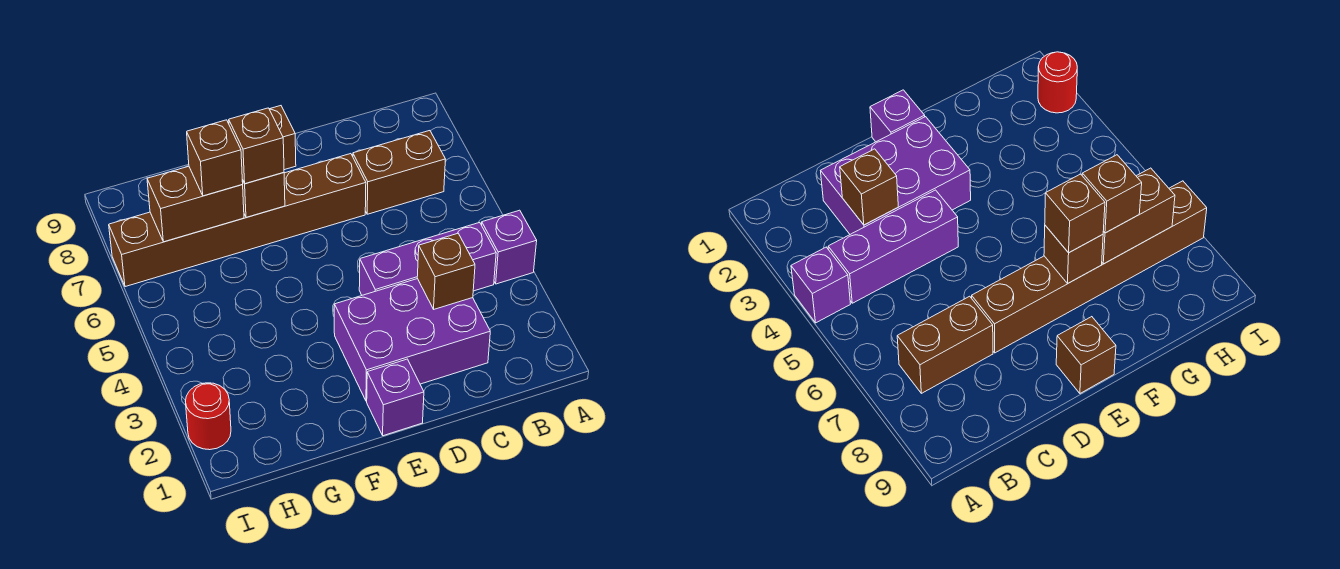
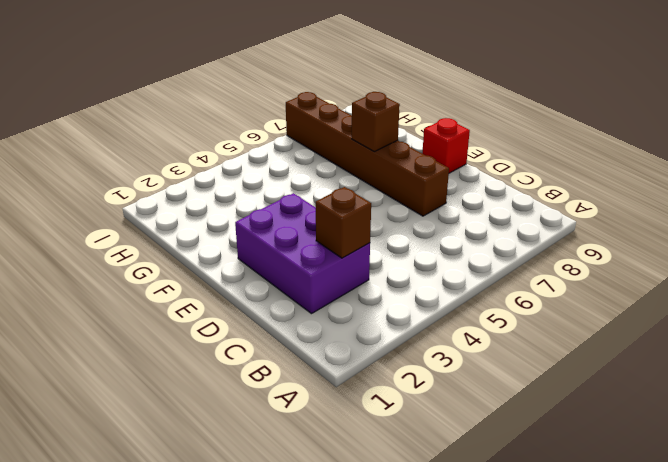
red brick E9 level 1 -> brown brick E9 level 1
none -> purple brick A4 level 1
none -> purple brick B4:D4 level 1
none -> brown brick B7:C7 level 1

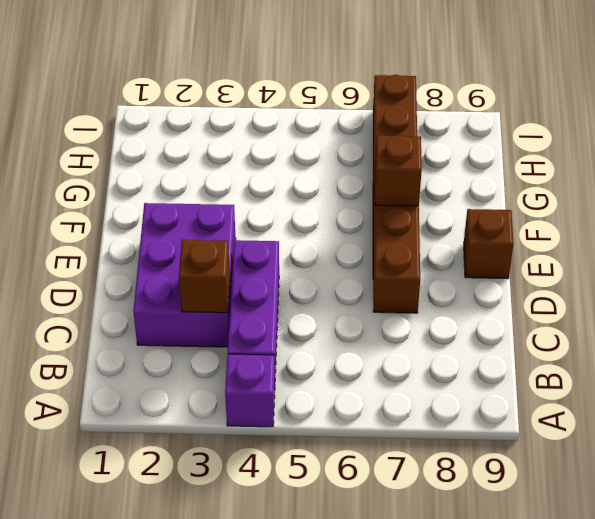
none -> brown brick B7:C7 level 1
none -> purple brick E1 level 1
none -> red round brick I2 level 1

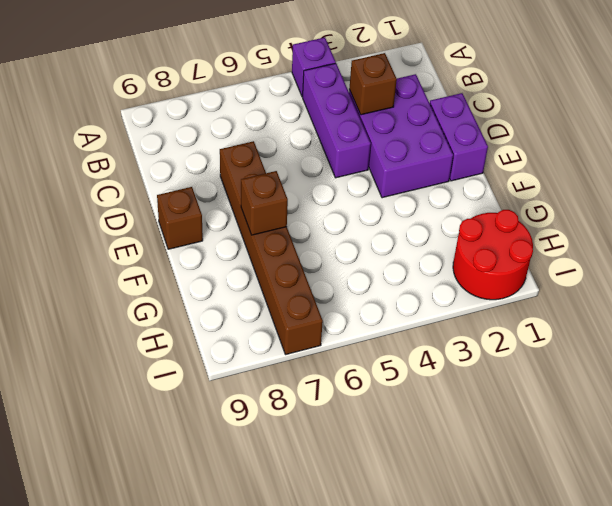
purple brick D1:E1 level 1 -> purple brick E1 level 1
red round brick H1:I2 level 1 -> red round brick I2 level 1
none -> brown brick B7:C7 level 1
none -> brown brick G7:H7 level 2
none -> brown brick F7 level 3

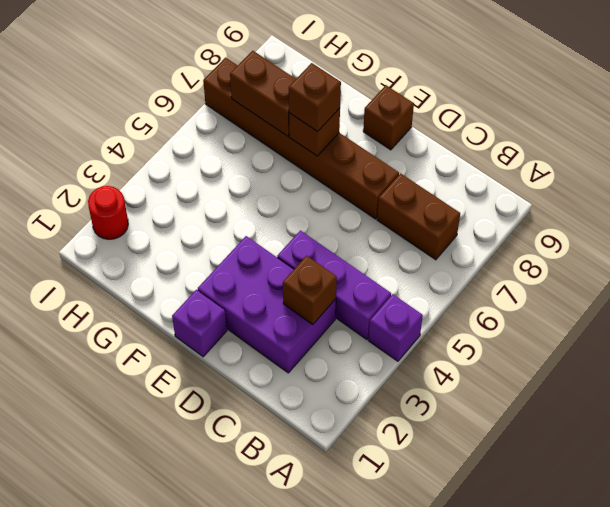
none -> brown brick G7 level 3

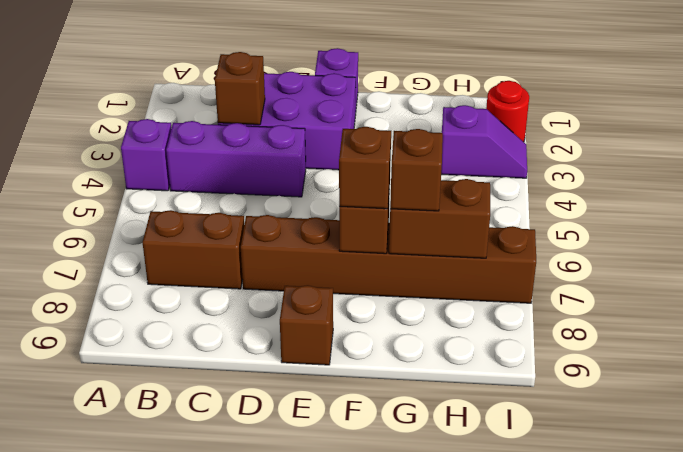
purple slope H3:I3 level 1 top H -> none

